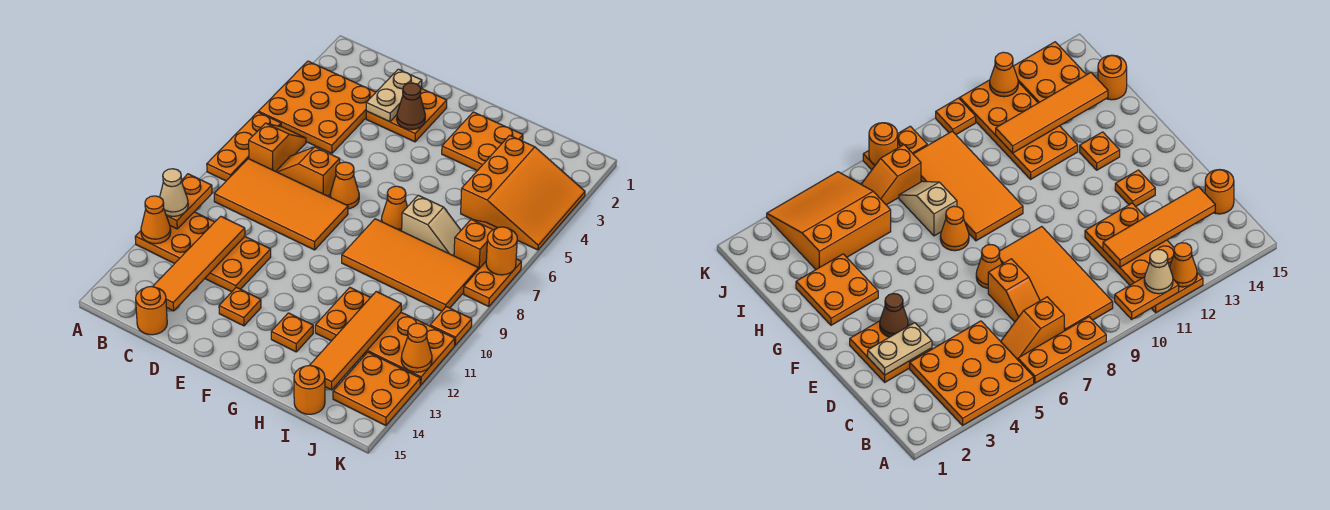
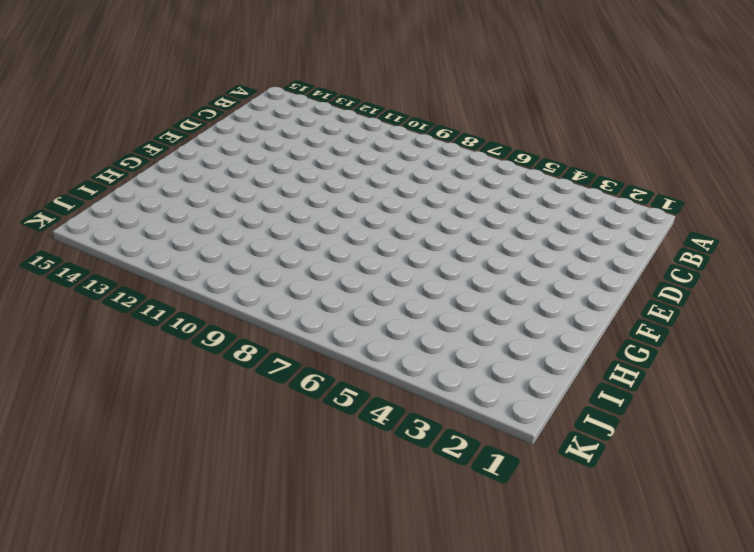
none -> orange plate A3:C5 level 1
none -> orange plate A6:A8 level 1
none -> orange plate A11:D12 level 1
none -> orange slope B6:B7 level 1 top 7

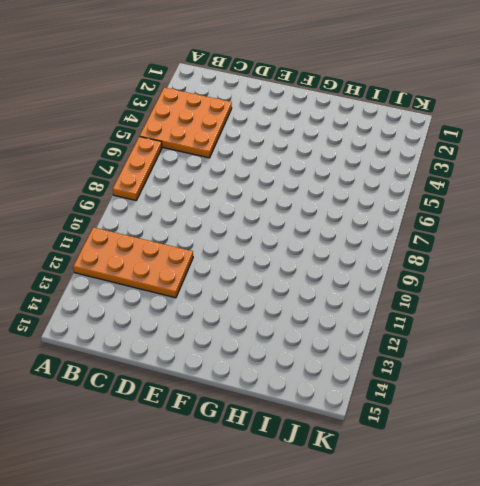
none -> orange slope B6:B7 level 1 top 7
none -> orange tile B8:E9 level 1
none -> orange slope C7:D7 level 1 top D
none -> orange round brick C15 level 1

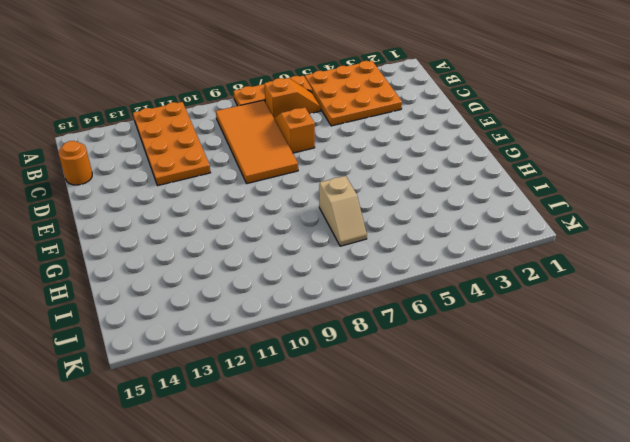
none -> orange plate D2:E3 level 1
none -> orange cone E7 level 1
none -> orange plate E13 level 1
none -> orange plate G2:H3 level 1

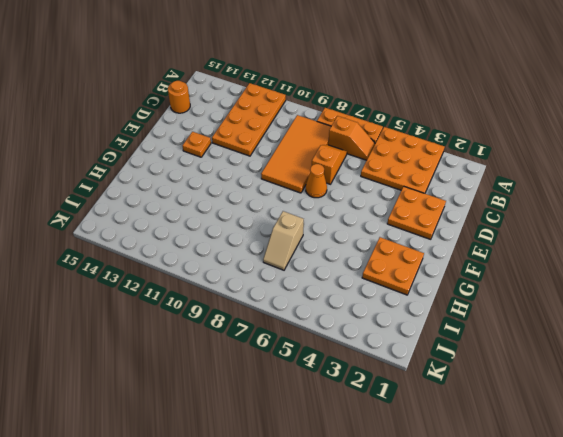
none -> orange cone G7 level 1
none -> orange tile G8:J9 level 1
none -> orange plate G13 level 1
none -> orange plate H11:K12 level 1

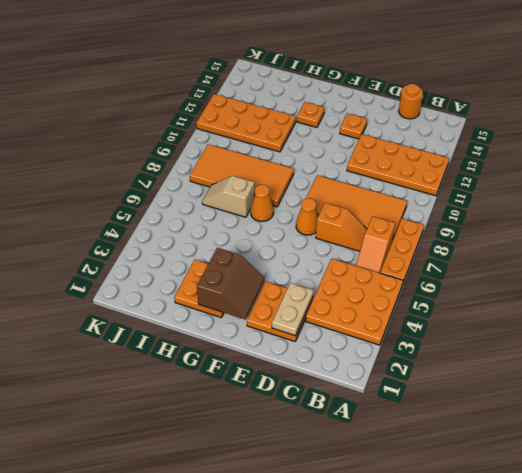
brown slope F2:G3 level 2 top G -> none
none -> orange slope I3:K5 level 1 top I
none -> orange round brick I15 level 1
none -> orange slope J6:J7 level 1 top 7
none -> orange plate J13:K14 level 1

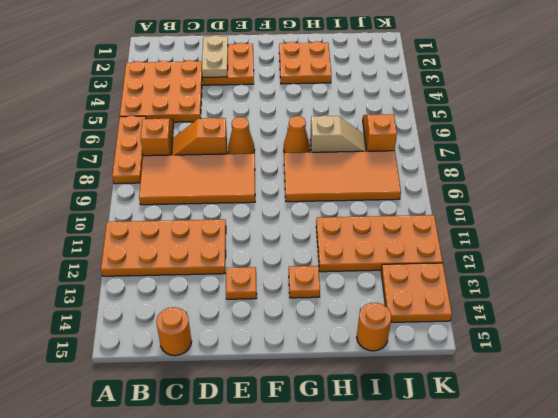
none -> orange slope I3:K5 level 1 top I
none -> orange plate K7:K8 level 1
none -> orange plate K10 level 1
none -> orange plate A10:A11 level 2

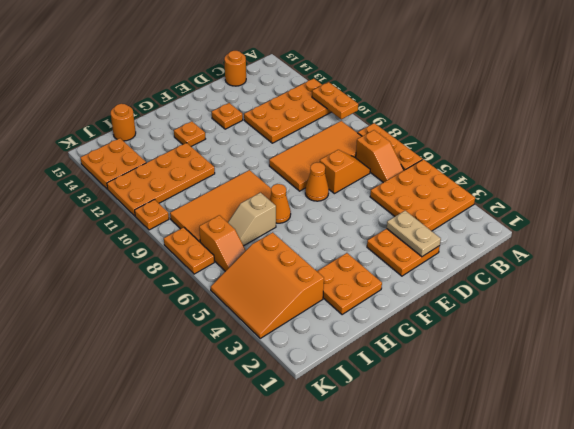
none -> orange cone A12 level 2
none -> orange tile C11:C14 level 2
none -> brown cone E3 level 2
none -> orange tile I11:I14 level 2

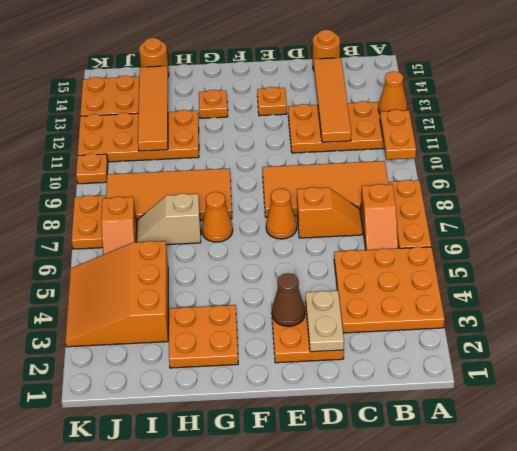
none -> orange round brick K7 level 2
none -> orange cone K12 level 2
none -> tan cone A11 level 3

